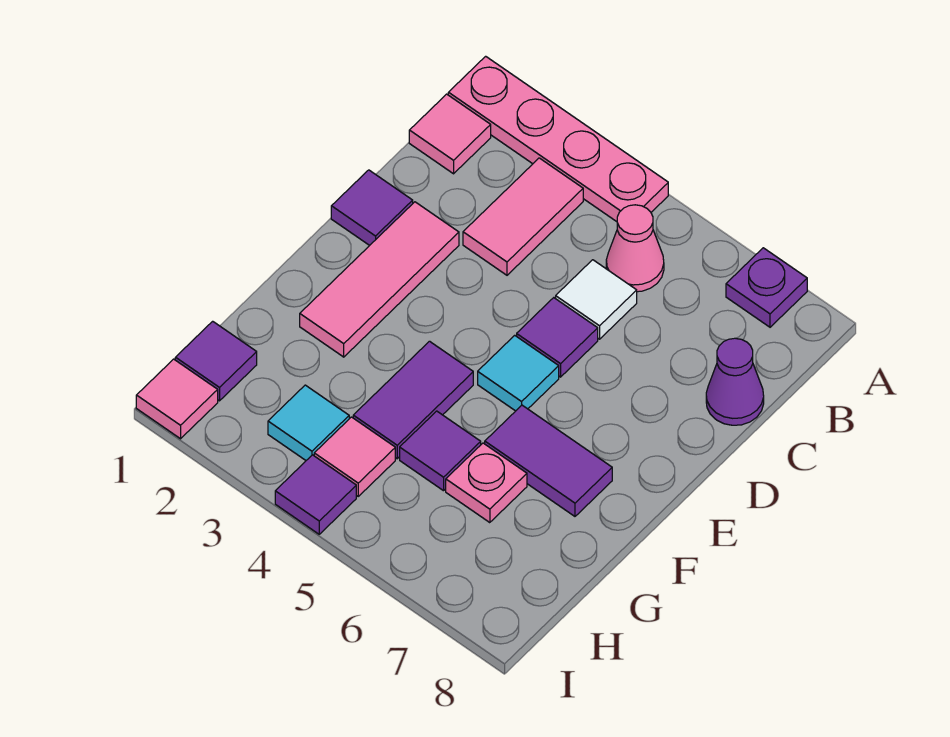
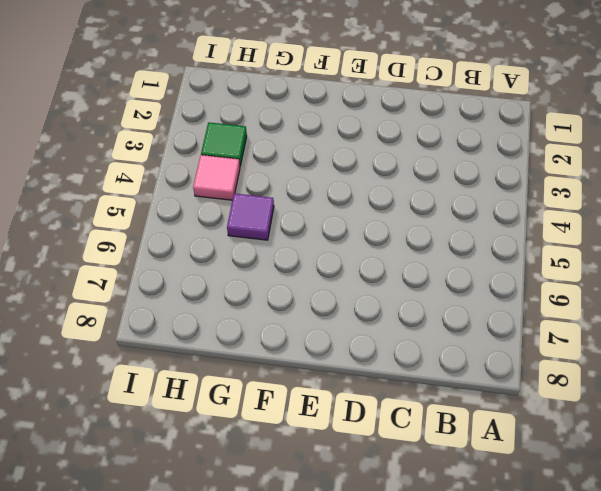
green tile H3 level 1 -> cyan tile H3 level 1
none -> pink plate A1:A4 level 1
none -> purple plate A7 level 1
none -> pink tile B1 level 1

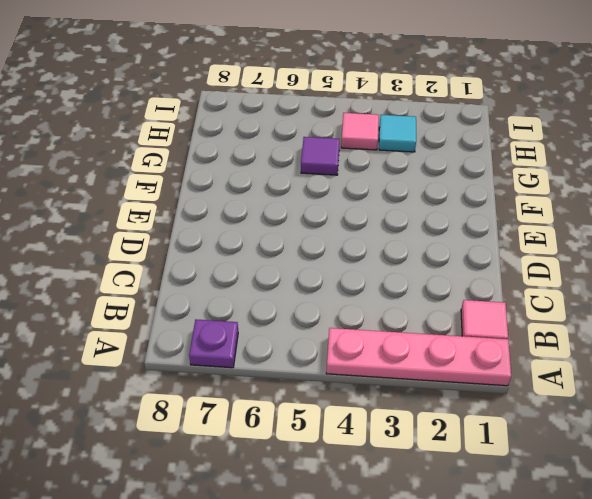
none -> pink tile B3:C3 level 1
none -> pink cone B5 level 1
none -> white tile C5 level 1

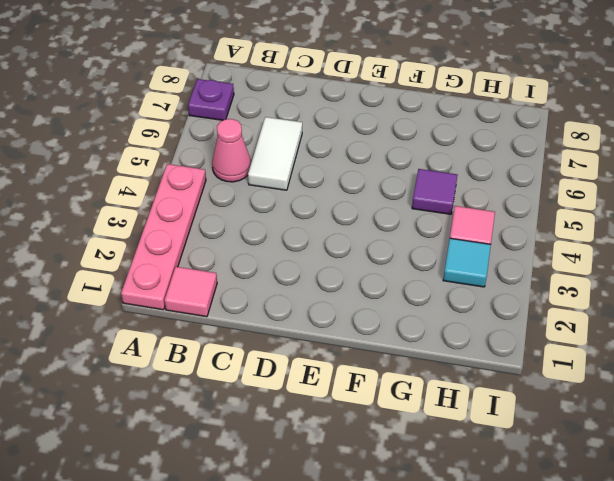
white tile C5:C6 level 1 -> white tile C5 level 1
none -> pink tile B3:C3 level 1
none -> purple cone C8 level 1
none -> purple tile D1 level 1

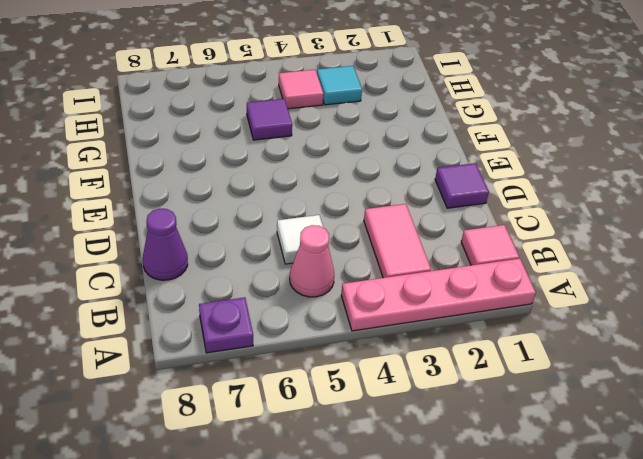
none -> pink tile D2:F2 level 1
none -> purple tile D5 level 1
none -> cyan tile E5 level 1

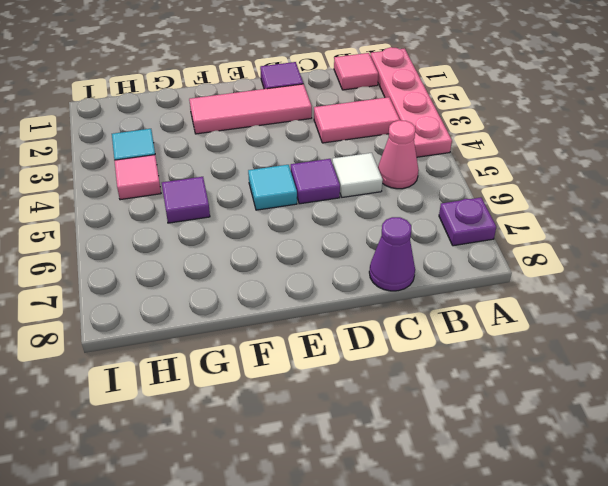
none -> purple tile F4:G4 level 1
none -> purple tile F6:F7 level 1
none -> pink plate G6 level 1

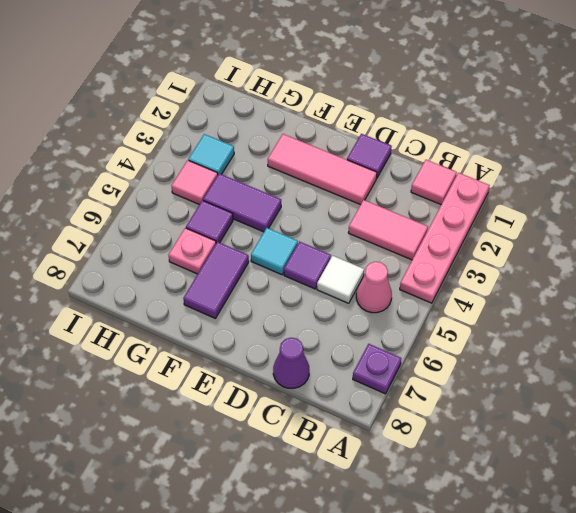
none -> purple tile H1 level 1
none -> pink tile I1 level 1
none -> purple tile I4 level 1

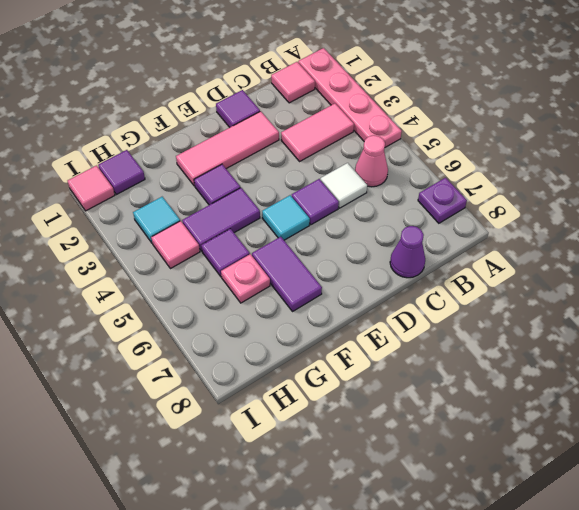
purple tile F3 level 1 -> purple tile I4 level 1

